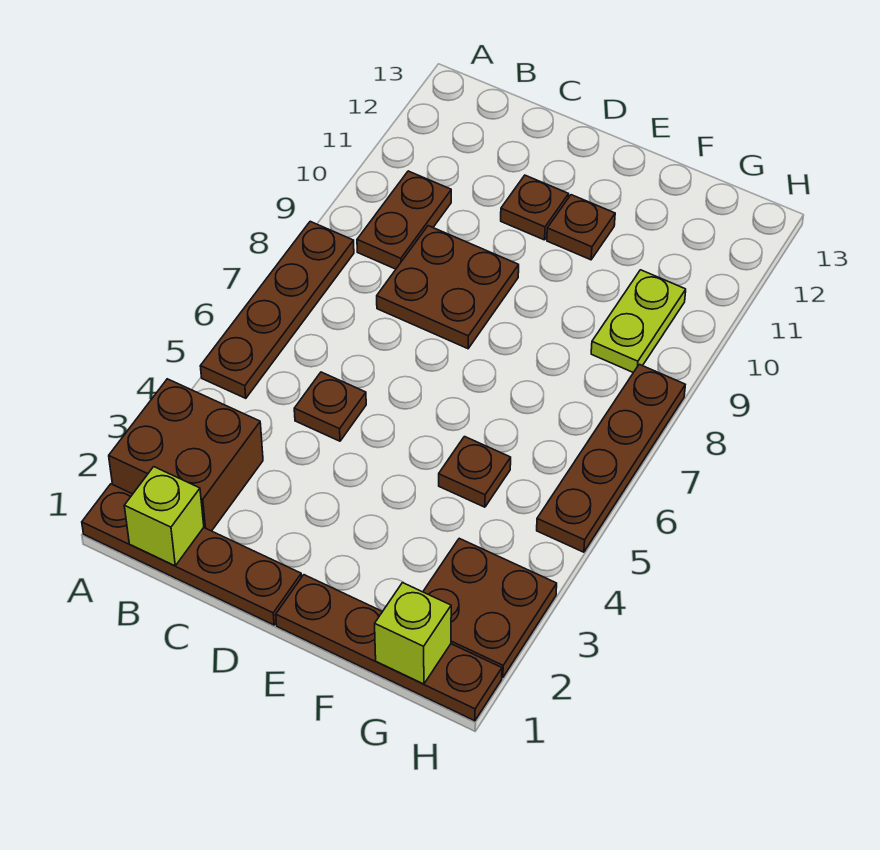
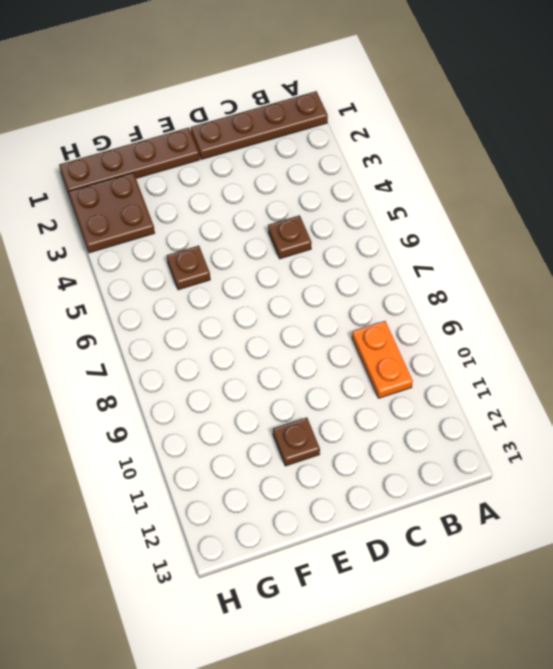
orange plate B9:B10 level 1 -> brown plate B9:B10 level 1
none -> brown brick A2:B3 level 1
none -> brown plate A5:A8 level 1
none -> brown plate C8:D9 level 1

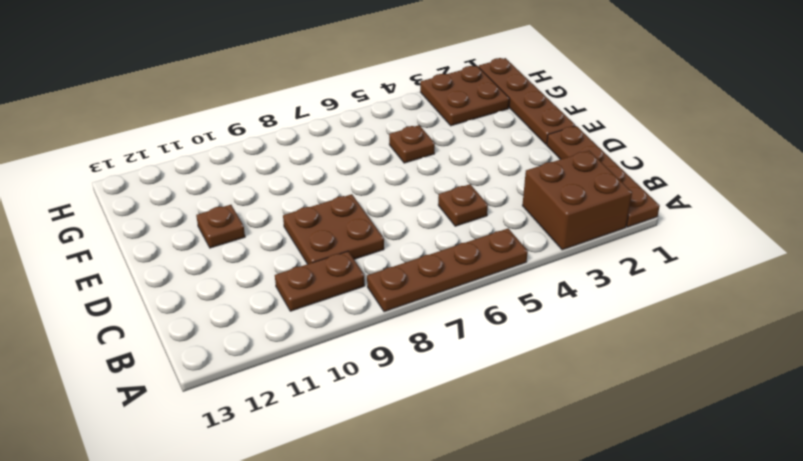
none -> brown plate D11 level 1
none -> lime plate G9:G10 level 1
none -> brown plate H5:H8 level 1

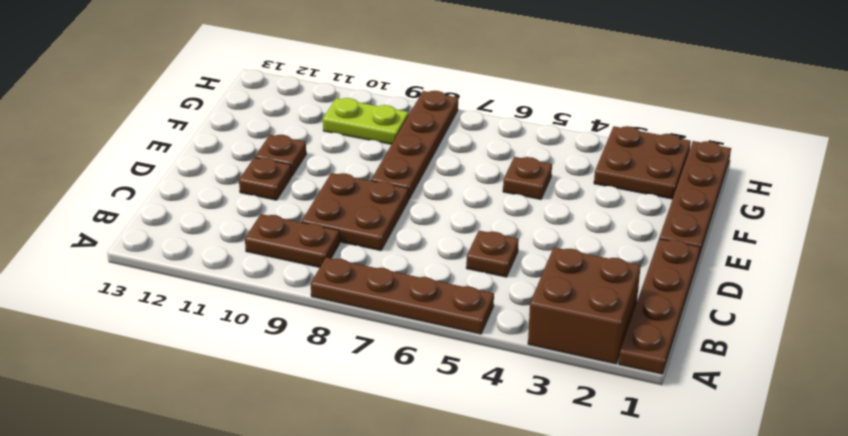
brown plate E8:H8 level 1 -> brown plate H5:H8 level 1
none -> lime brick B1 level 2
none -> lime brick G1 level 2

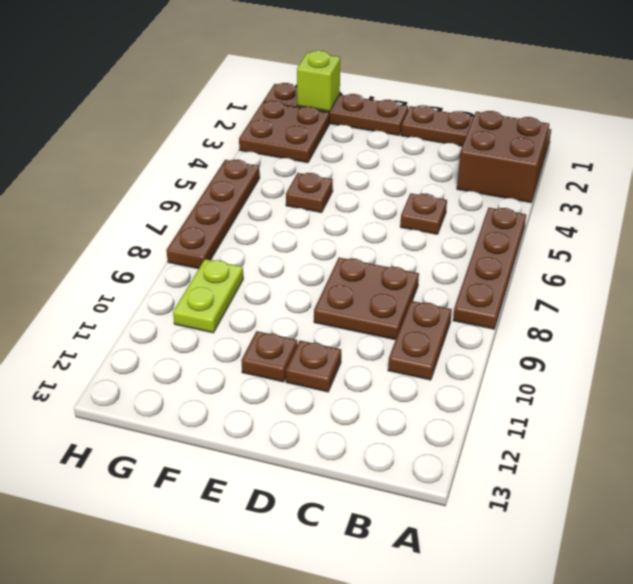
none -> lime brick B1 level 2

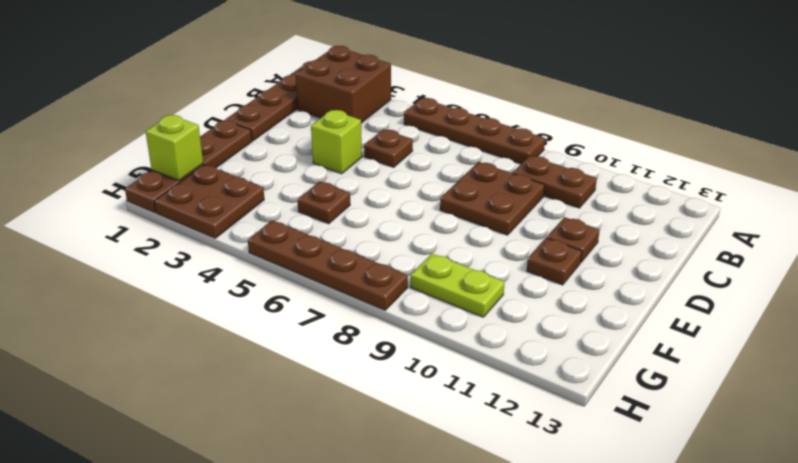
lime brick D4 level 1 -> lime brick B1 level 2

